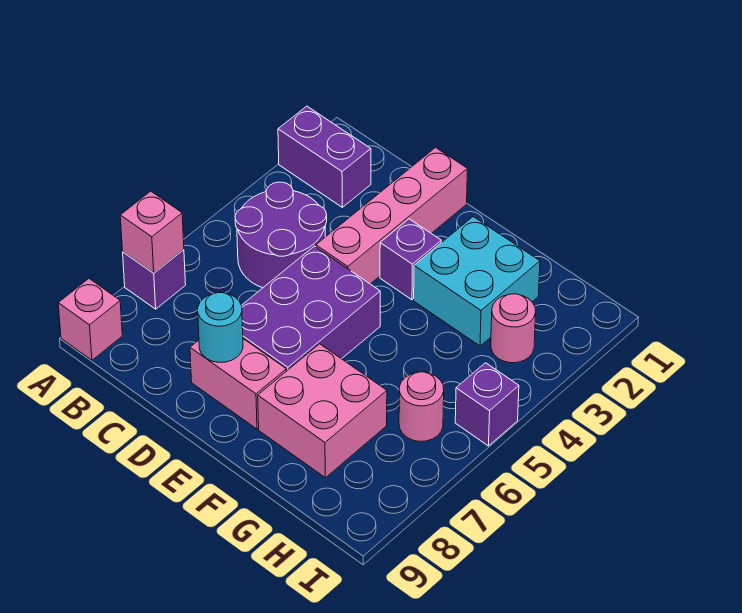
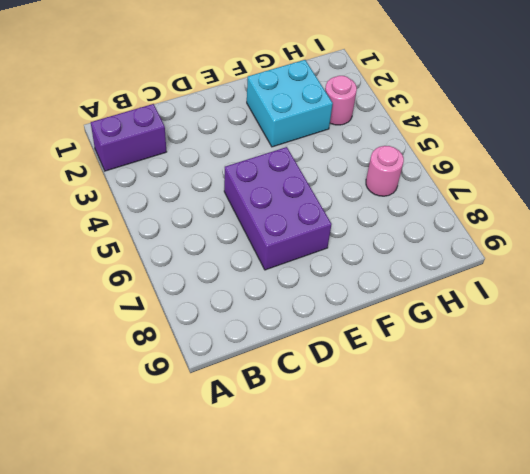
none -> purple brick A7 level 1
none -> pink brick A9 level 1
none -> purple round brick B4:C5 level 1

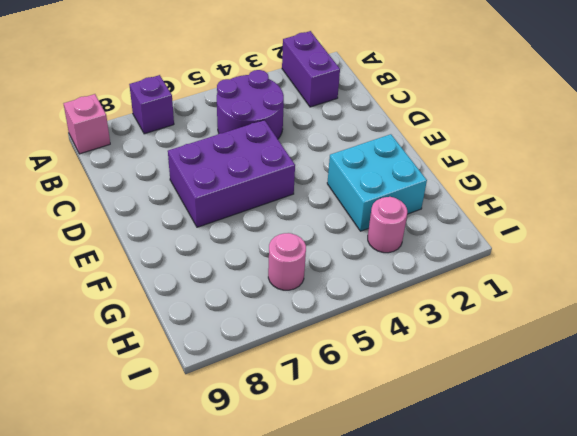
none -> pink brick D1:D4 level 1
none -> pink brick D8:E8 level 1
none -> purple brick E3 level 1

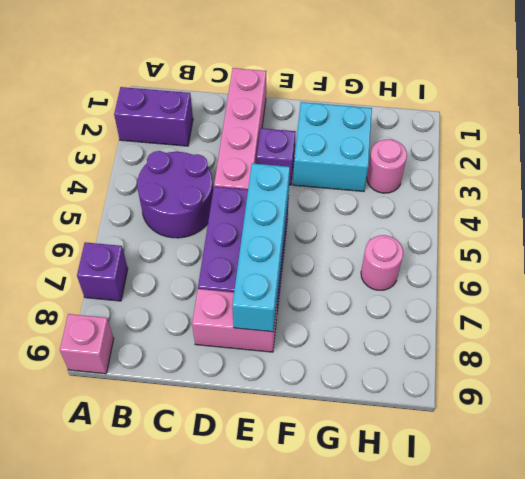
cyan brick E5:E8 level 2 -> none
none -> pink brick F7:G8 level 1
none -> purple brick I5 level 1
none -> pink brick A7 level 2

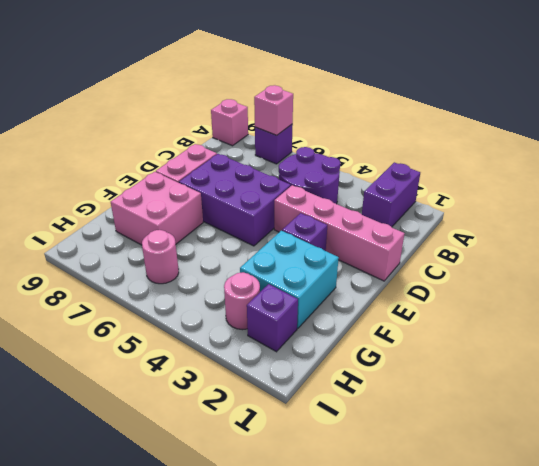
purple brick H2 level 1 -> purple brick I5 level 1
none -> cyan round brick D8 level 2

